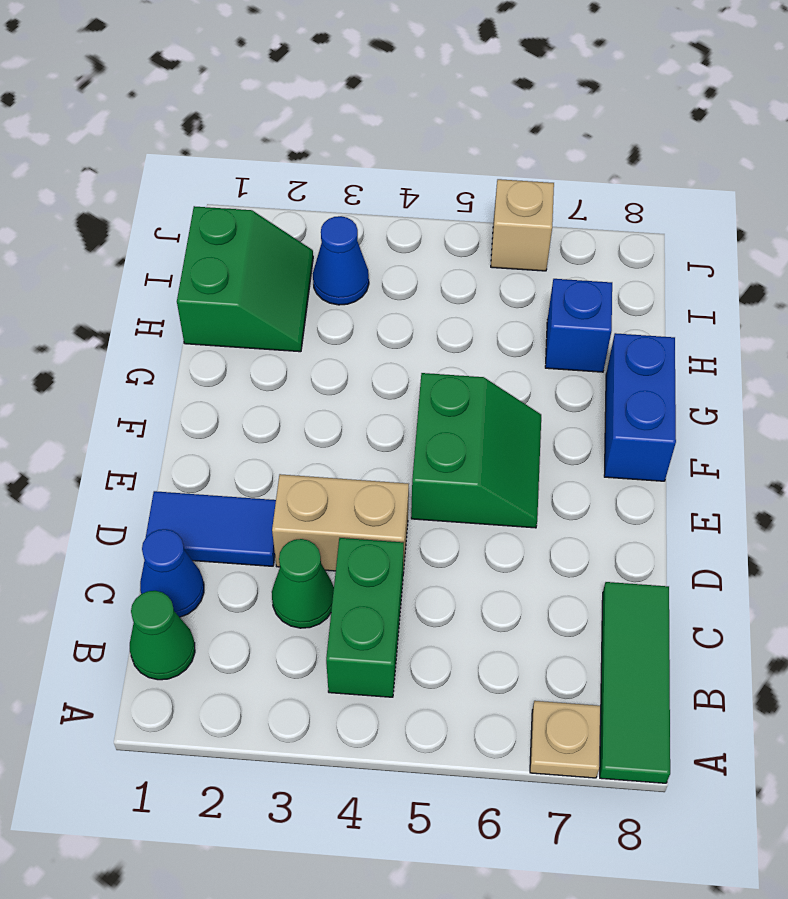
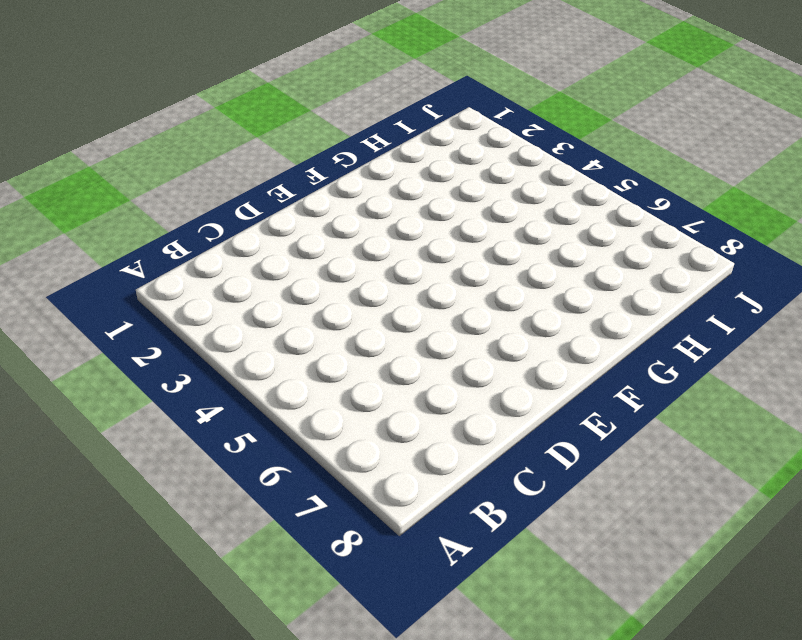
none -> tan plate A7 level 1
none -> green tile A8:C8 level 1
none -> green cone B1 level 1

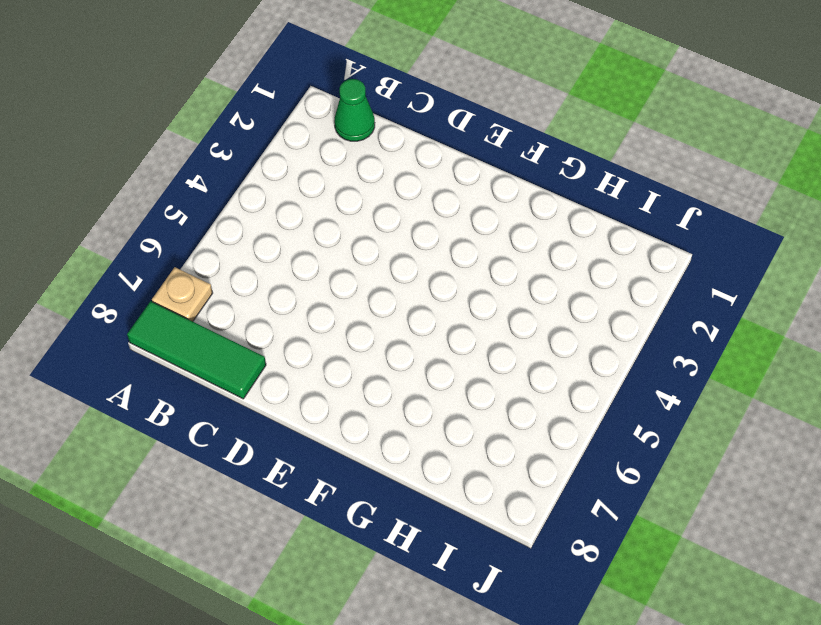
none -> green brick B4:C4 level 1
none -> blue cone C1 level 1
none -> green cone C3 level 1

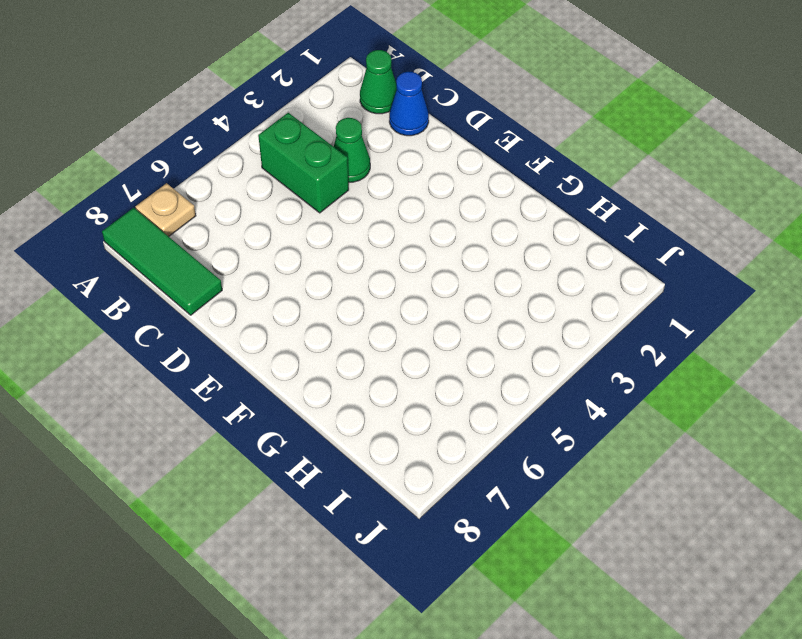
none -> blue tile D1:D2 level 1
none -> tan brick D3:D4 level 1
none -> green slope E5:F6 level 1 top 5

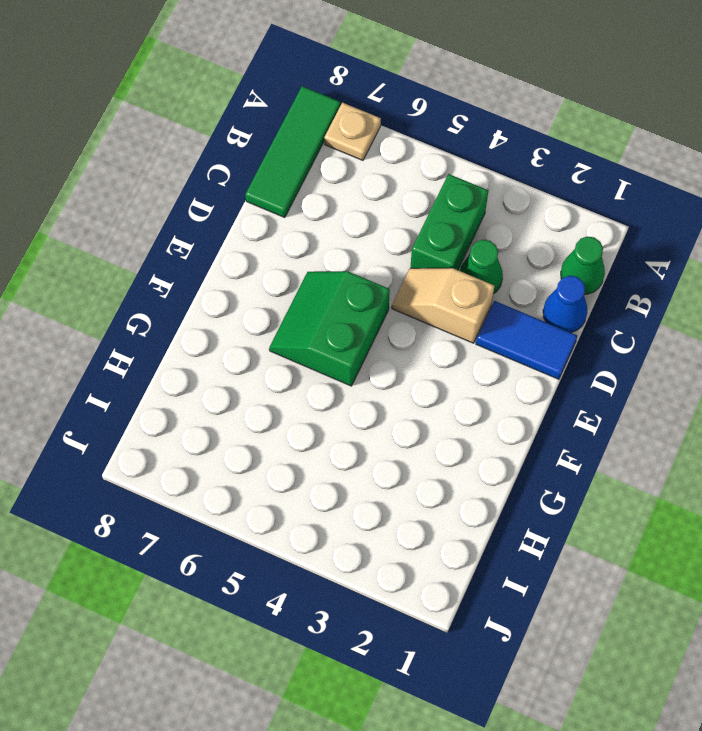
tan slope D3:D4 level 1 top 3 -> tan brick D3:D4 level 1
none -> blue brick F8:G8 level 1
none -> green slope H1:I2 level 1 top 1
none -> blue brick H7 level 1

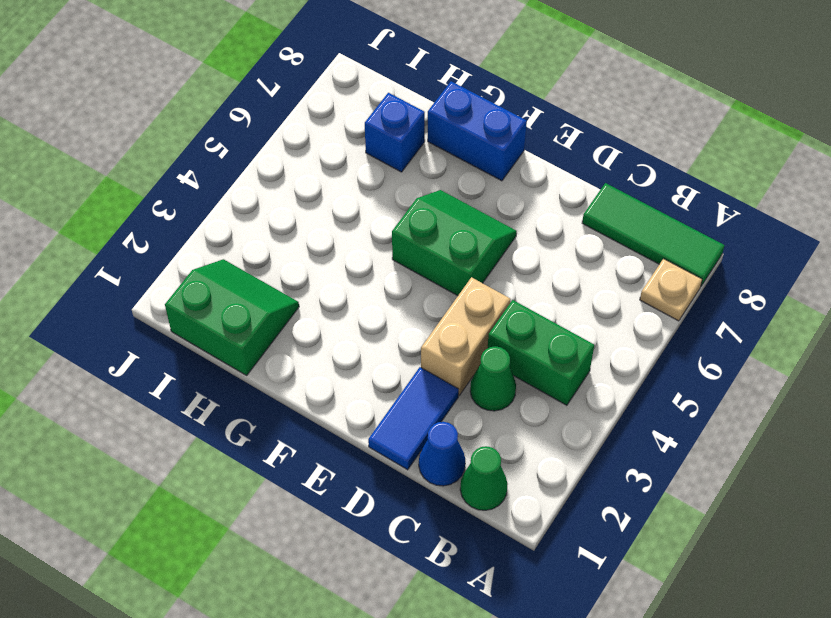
none -> blue cone I3 level 1
none -> tan brick J6 level 1

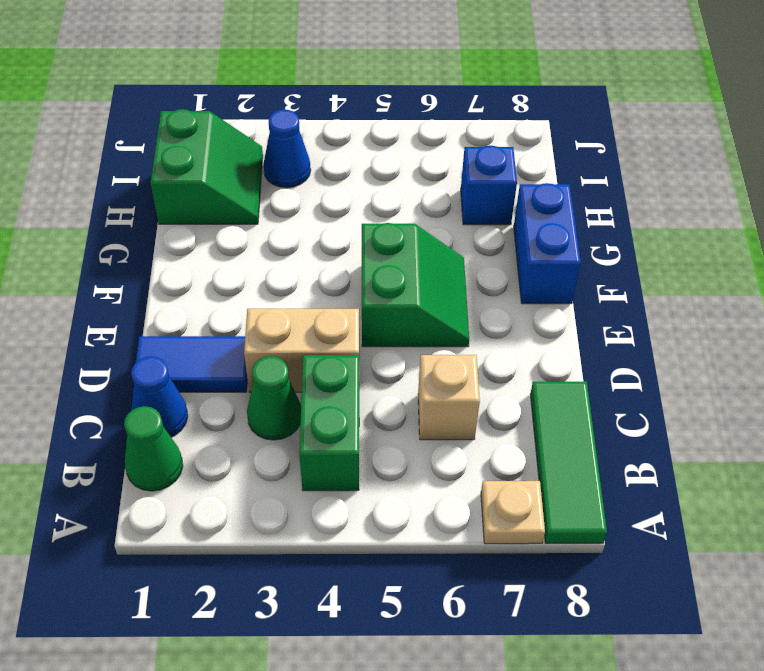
tan brick C6 level 1 -> tan brick J6 level 1

